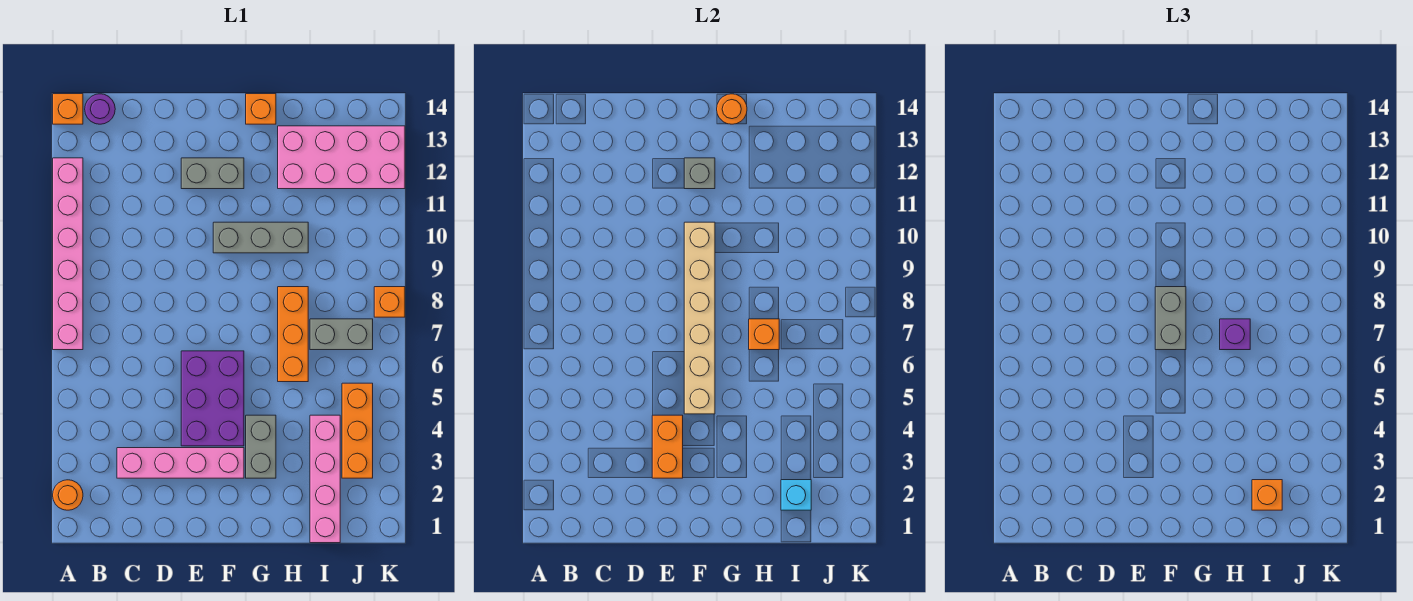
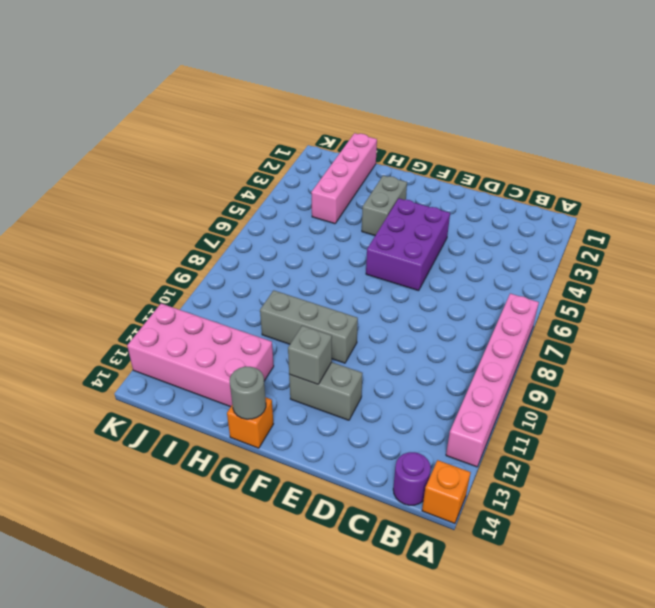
grey round brick G14 level 2 -> orange round brick G14 level 2
none -> orange round brick A2 level 1
none -> pink brick C3:F3 level 1
none -> orange brick H6:H8 level 1

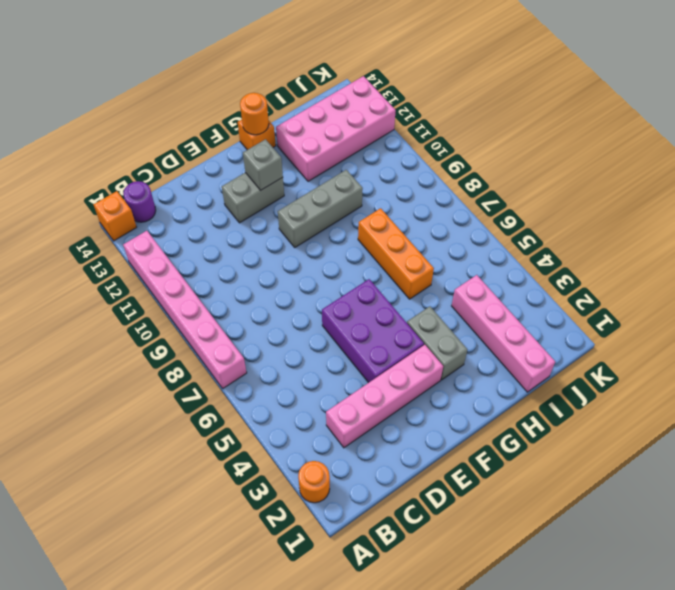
none -> grey brick I7:J7 level 1
none -> orange brick J3:J5 level 1
none -> orange brick K8 level 1

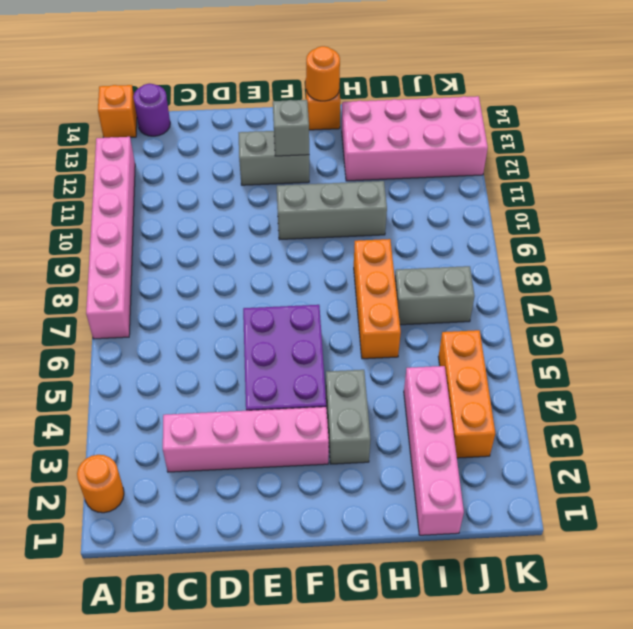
none -> orange brick K8 level 1
none -> orange brick E3:E4 level 2
none -> tan brick F5:F10 level 2

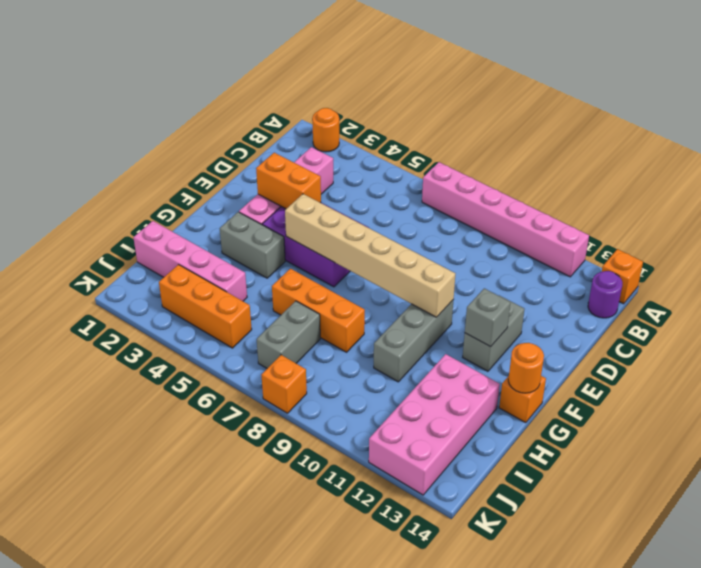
none -> orange brick H7 level 2
none -> cyan brick I2 level 2
none -> grey brick F7:F8 level 3

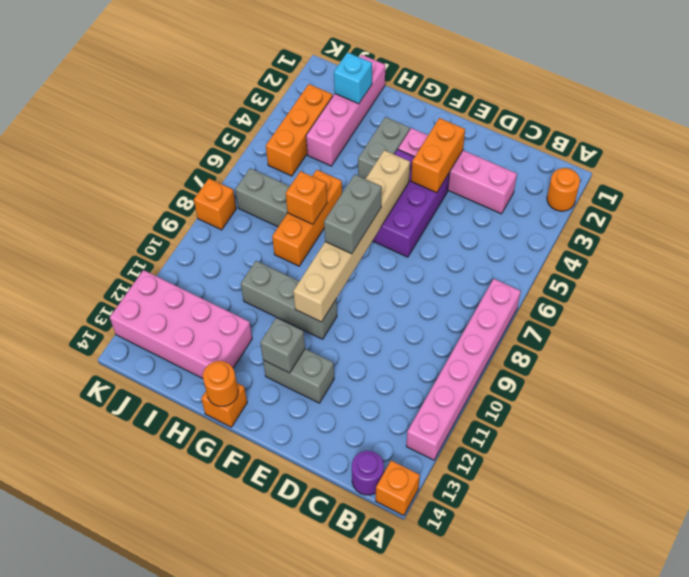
none -> purple brick H7 level 3
none -> orange brick I2 level 3

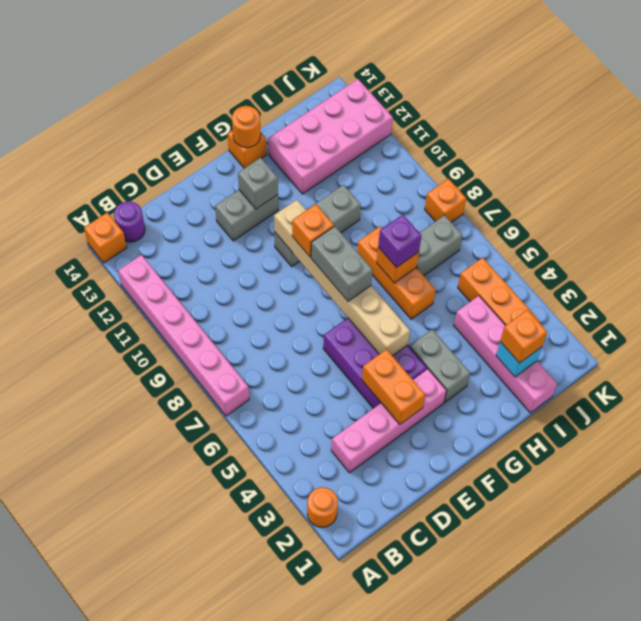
orange brick F9 level 3 -> none

